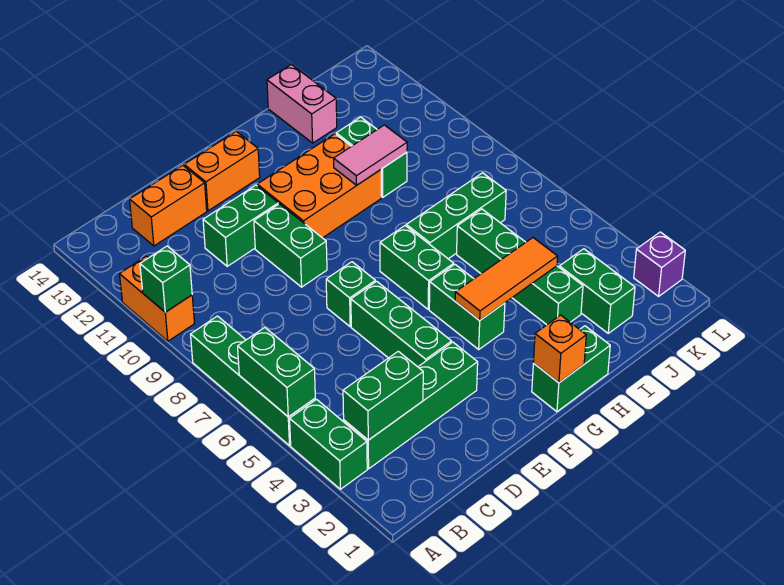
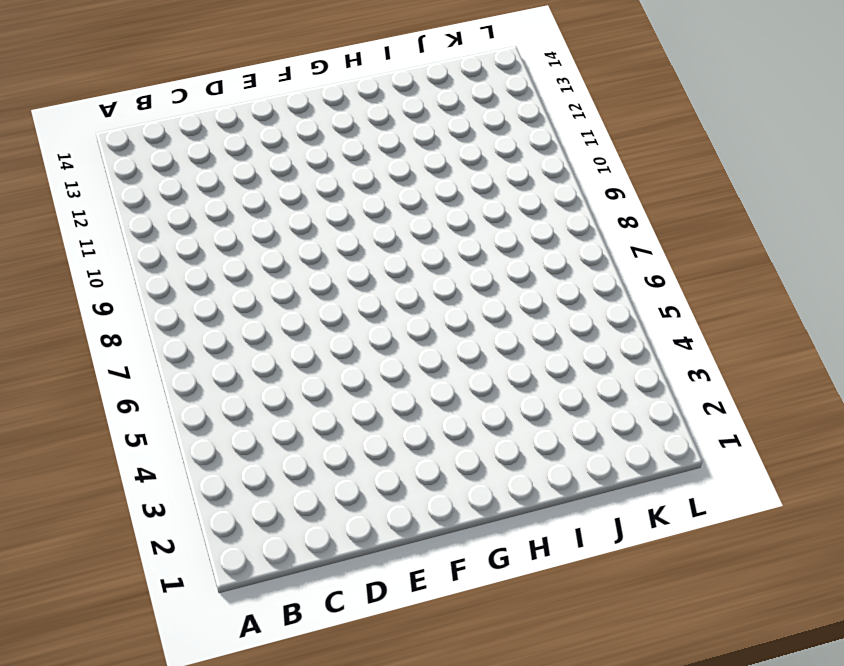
none -> green brick A3:A4 level 1
none -> green brick A5:A8 level 1
none -> orange brick A10:A11 level 1

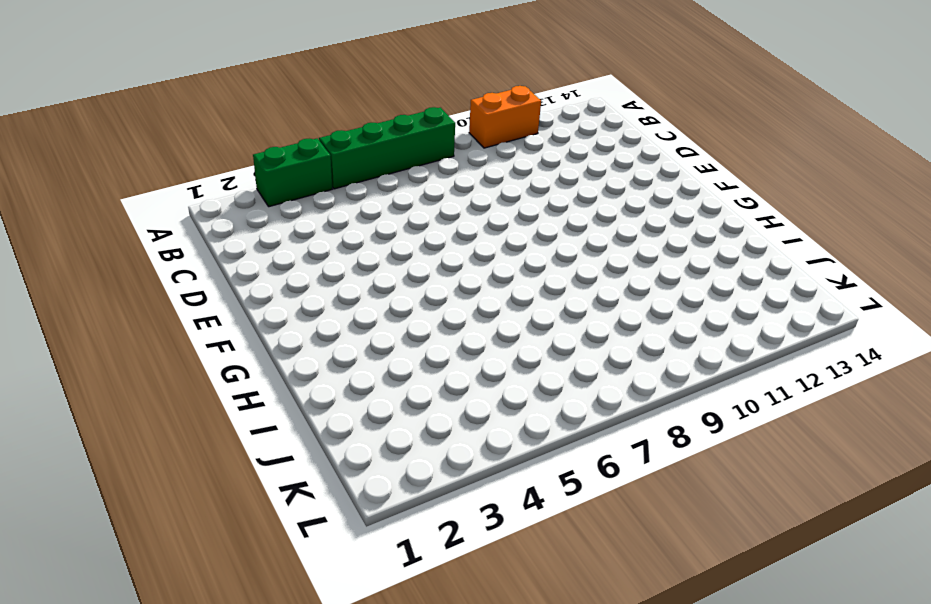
none -> green brick B3:E3 level 1
none -> orange brick C13:D13 level 1
none -> green brick D11:E11 level 1

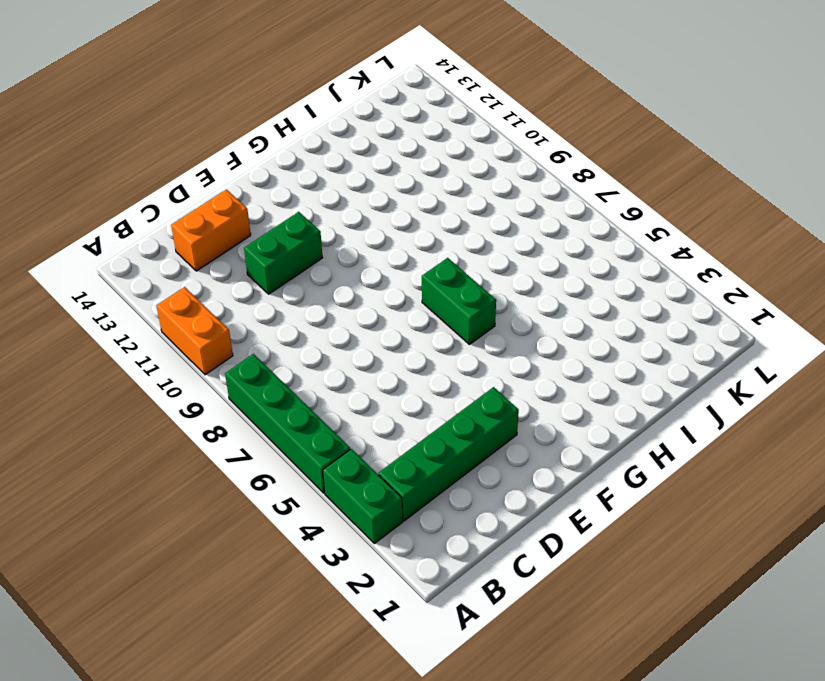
none -> green brick E4:E6 level 1
none -> green brick E7 level 1
none -> green brick E9:E10 level 1

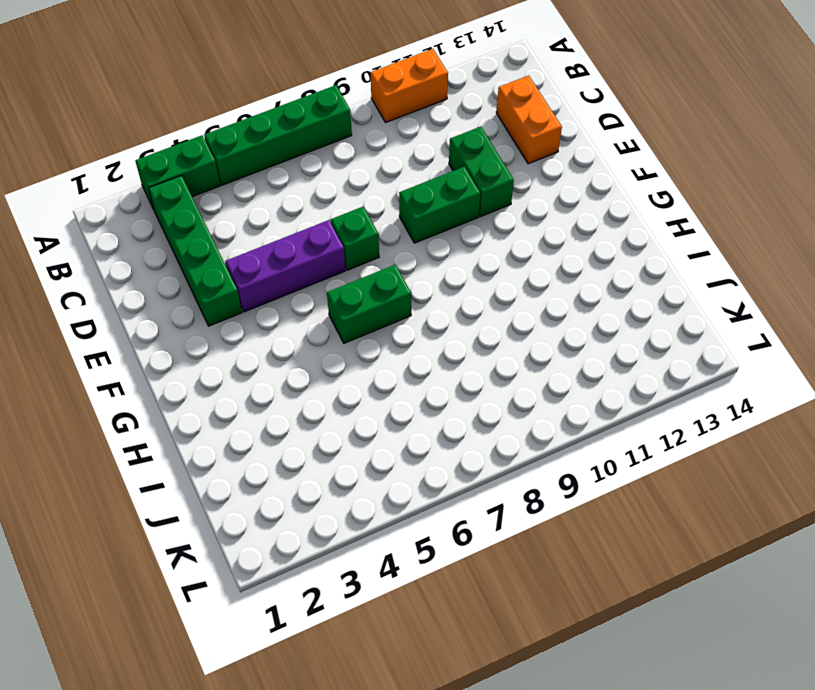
purple brick E4:E6 level 1 -> green brick E4:E6 level 1
none -> orange brick E13:F13 level 1
none -> orange brick F10:H11 level 1
none -> green brick G1:H1 level 1

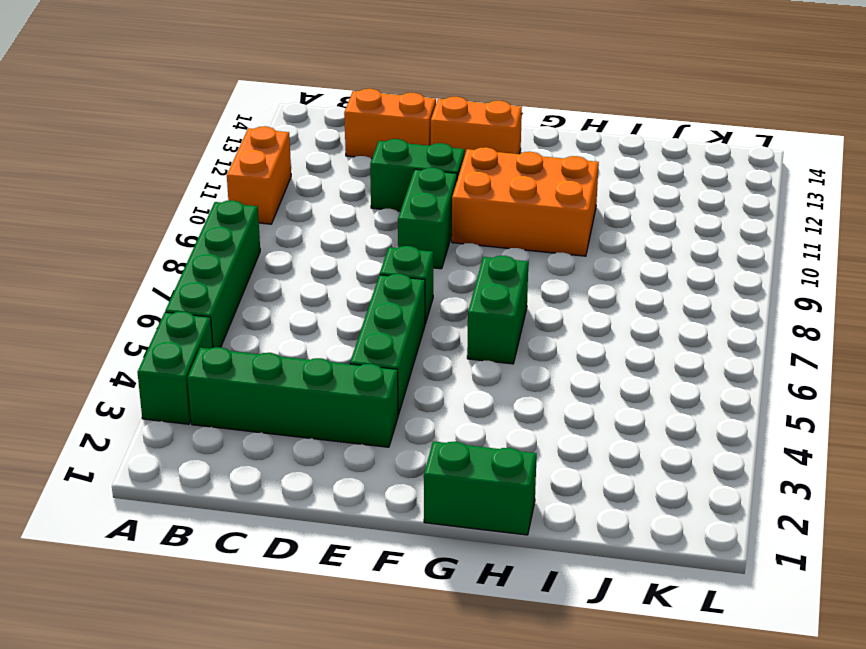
none -> green brick G4:G5 level 1
none -> green brick H7:J7 level 1
none -> green brick I3:I6 level 1

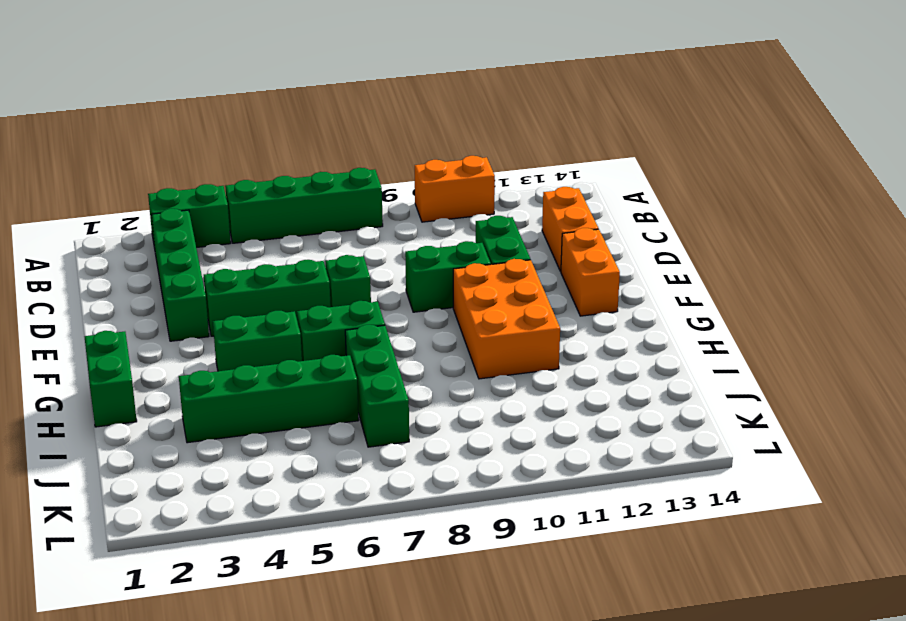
none -> green brick I10:I11 level 1
none -> pink brick I13:I14 level 1
none -> green brick J2:J3 level 1

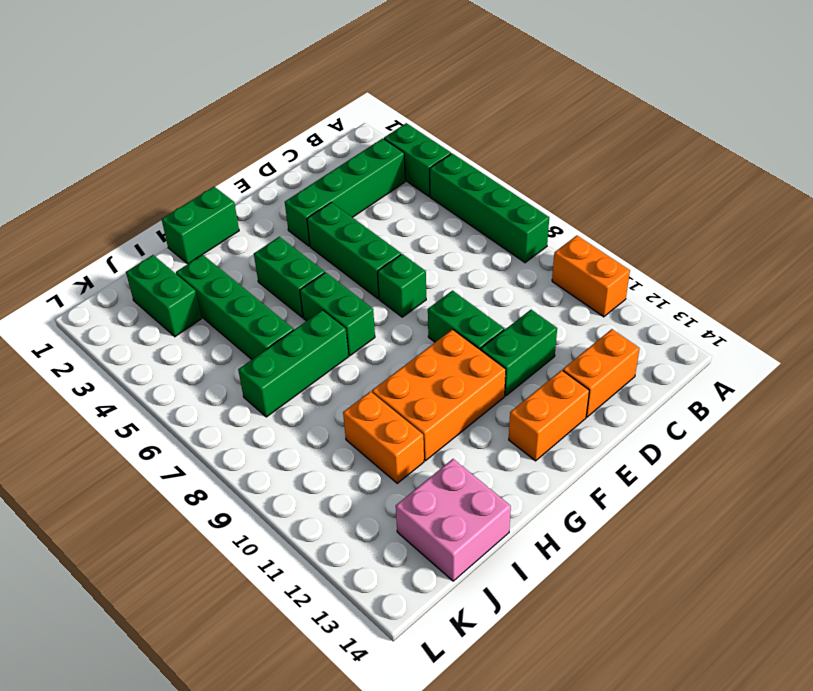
orange brick I10:I11 level 1 -> green brick I10:I11 level 1
pink brick I13:J14 level 1 -> pink brick I13:I14 level 1
none -> purple brick L2 level 1
none -> green brick A5:A6 level 2
none -> green brick A10 level 2

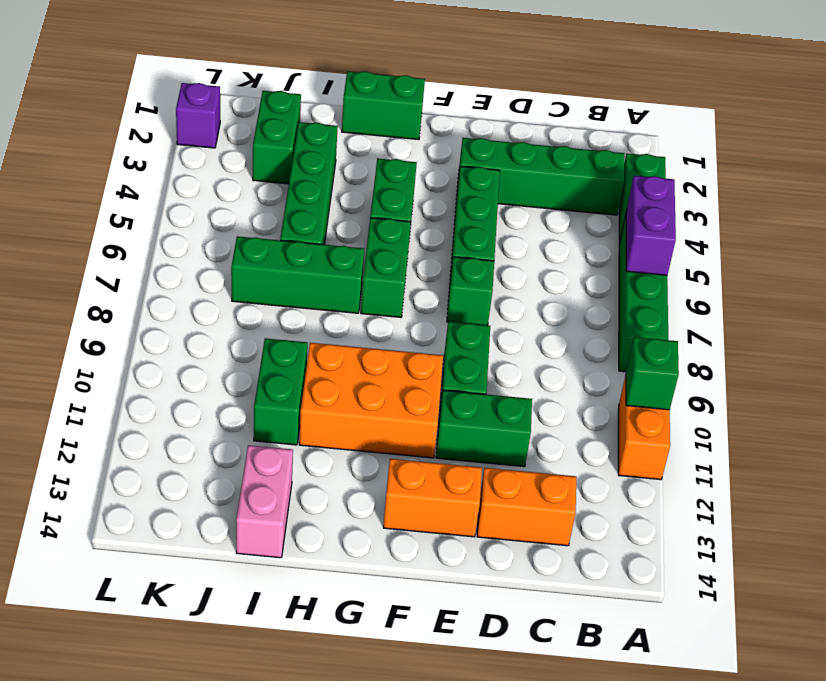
purple brick A5:A6 level 2 -> green brick A5:A6 level 2
none -> green brick B3:C3 level 2
none -> orange brick G1 level 2
none -> orange tile G4:I4 level 2

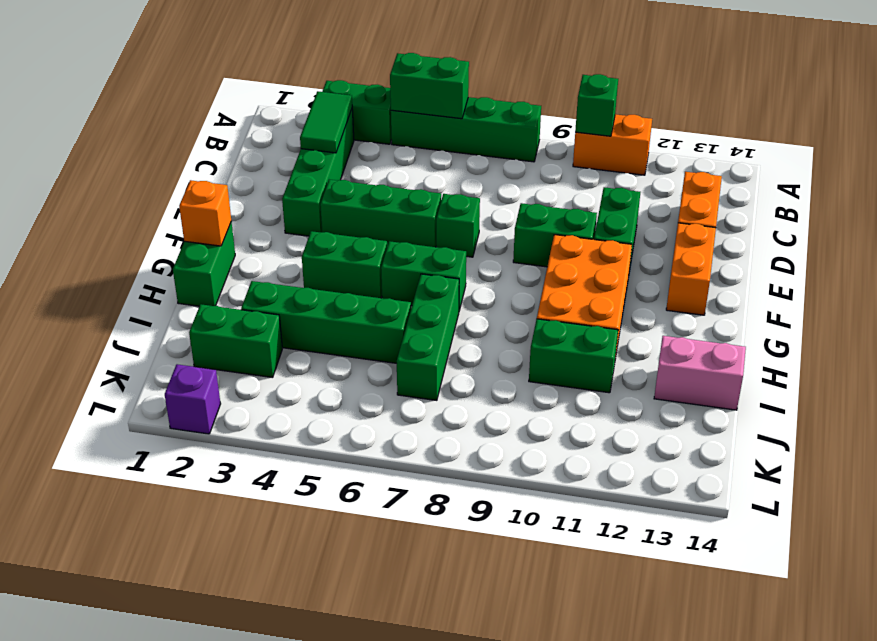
green tile B3:C3 level 2 -> green brick B3:C3 level 2
none -> orange tile G4:I4 level 2
none -> pink tile H10:I10 level 2

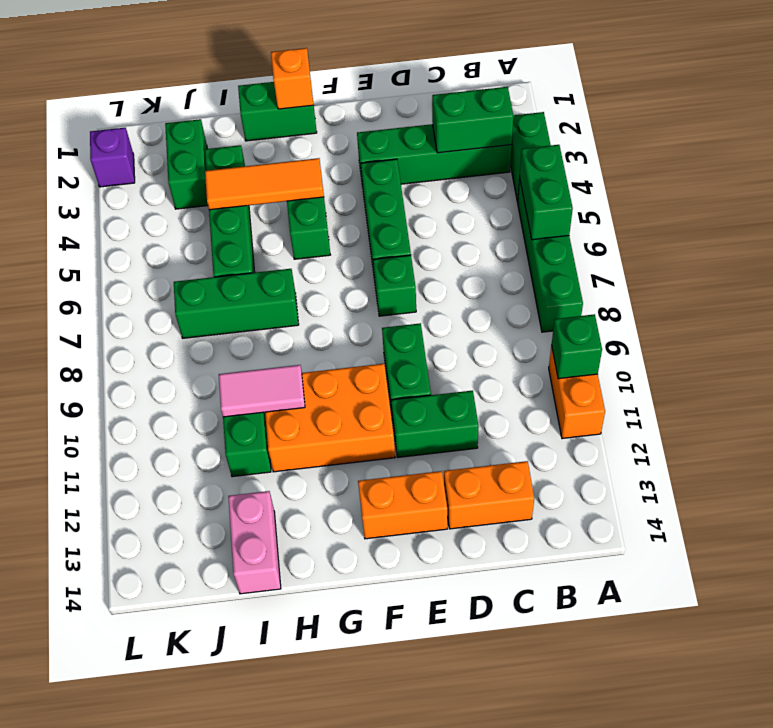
none -> green brick G6:G7 level 1

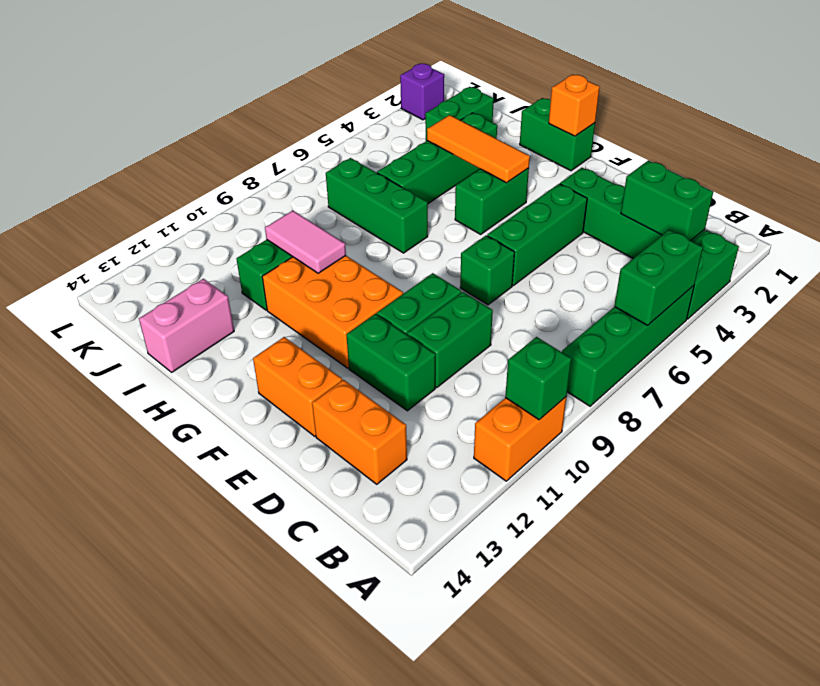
green brick D9:D10 level 1 -> green brick G6:G7 level 1

